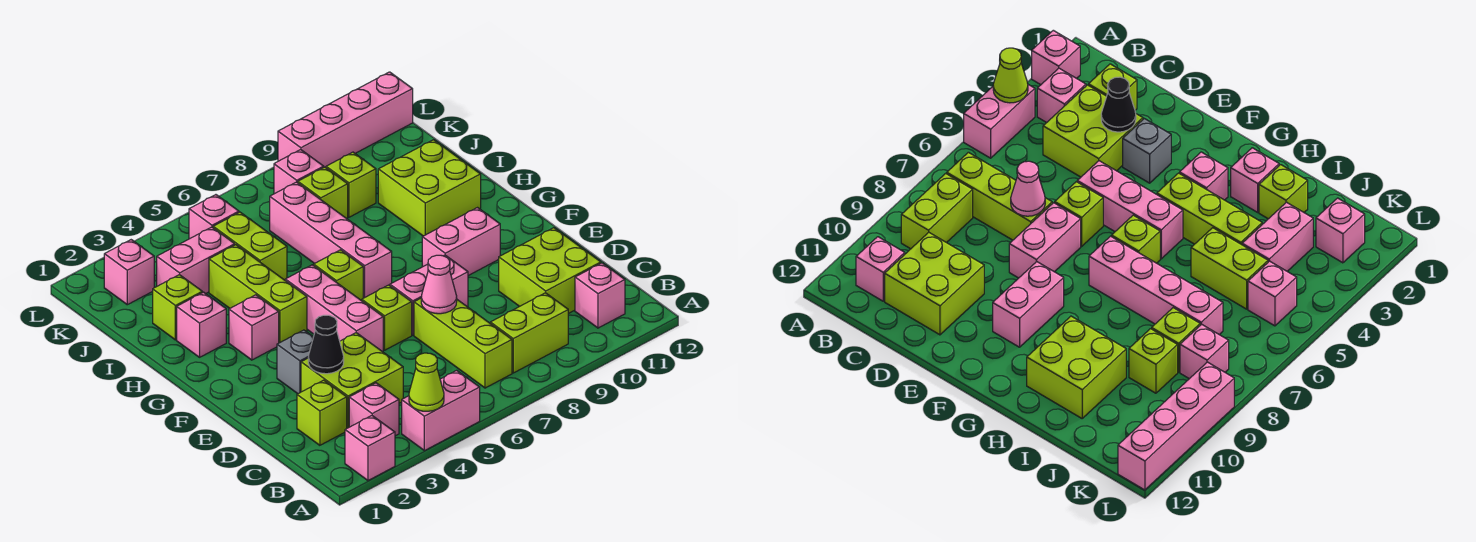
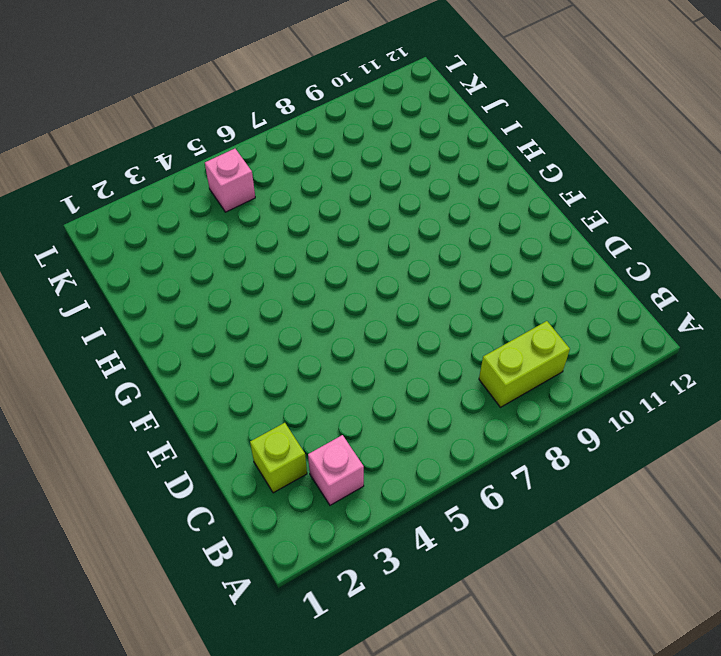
none -> pink brick A2 level 1
none -> pink brick A4:A5 level 1
none -> lime brick B7:D7 level 1
none -> pink brick B11 level 1

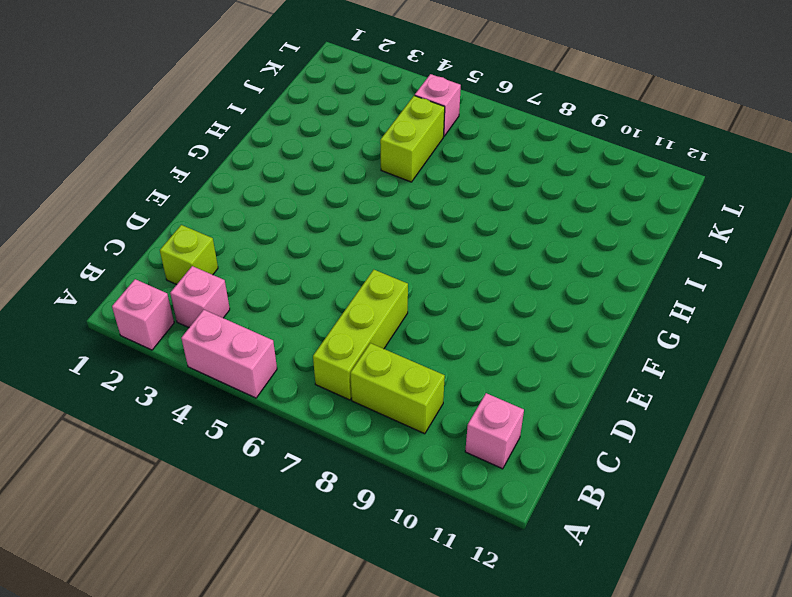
none -> lime brick C3:D4 level 1
none -> lime brick C10:D11 level 1
none -> grey brick E3 level 1
none -> pink brick E5:G5 level 1

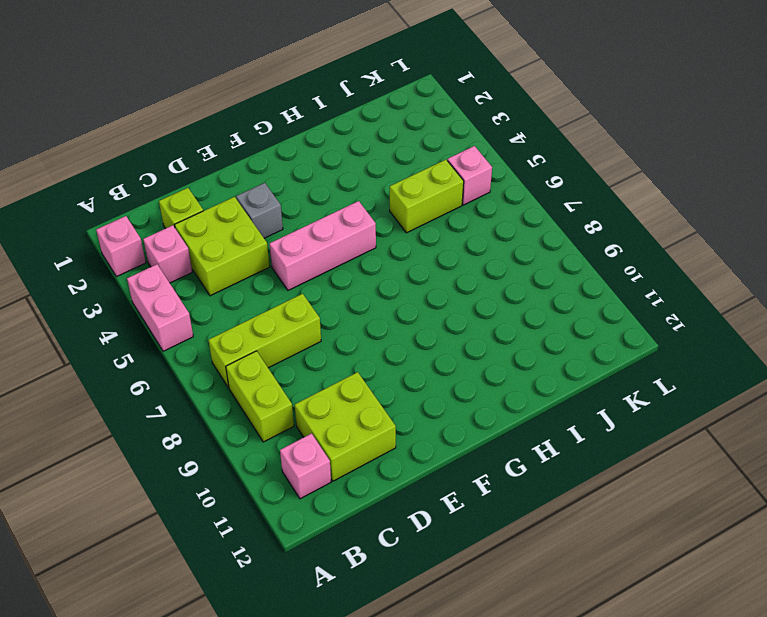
none -> lime brick E6 level 1
none -> pink brick E7:E8 level 1
none -> pink brick F9:F10 level 1
none -> pink brick G3 level 1

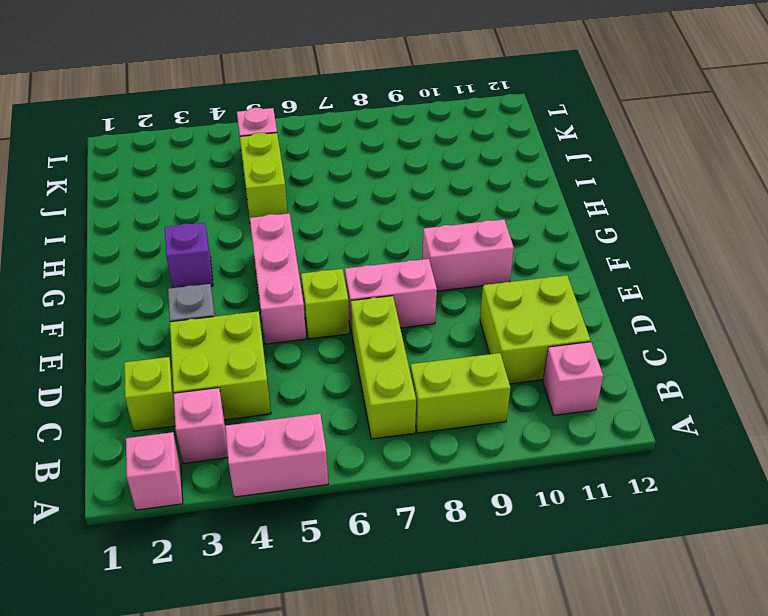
purple brick G3 level 1 -> pink brick G3 level 1
none -> lime brick G4:I4 level 1
none -> lime brick G6 level 1
none -> pink brick G7:J7 level 1
none -> pink brick H2 level 1

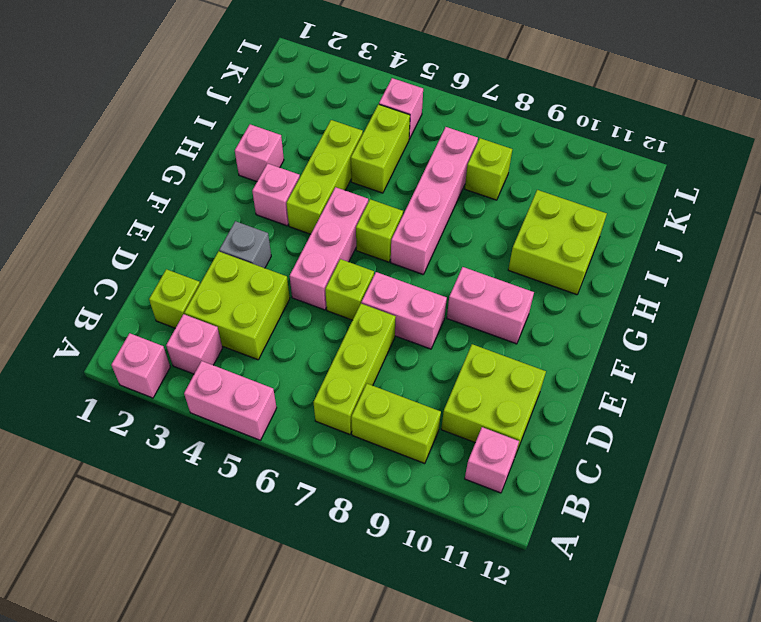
none -> lime brick I2 level 1
none -> pink brick J3:J4 level 1
none -> lime brick J9 level 1
none -> pink brick K2 level 1

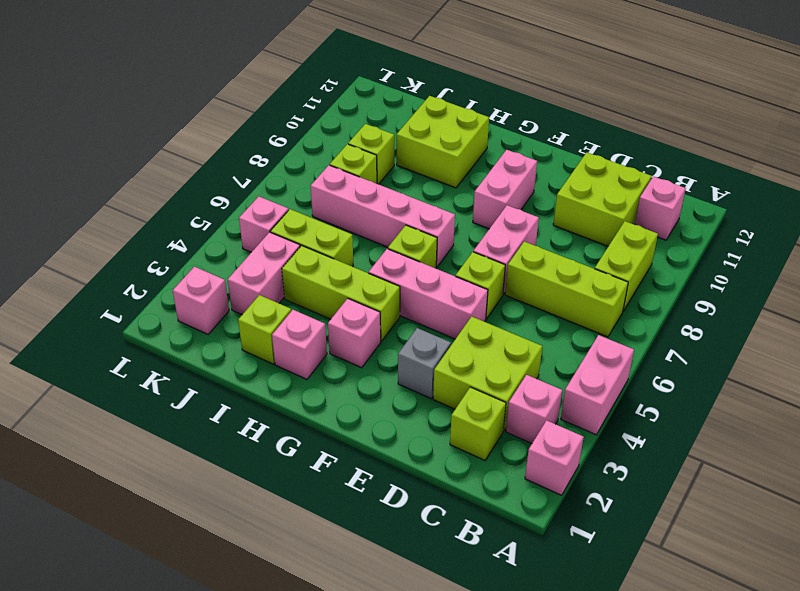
none -> pink brick K8 level 1
none -> pink brick L9:L12 level 1
none -> lime cone A4 level 2
none -> black cone D3 level 2

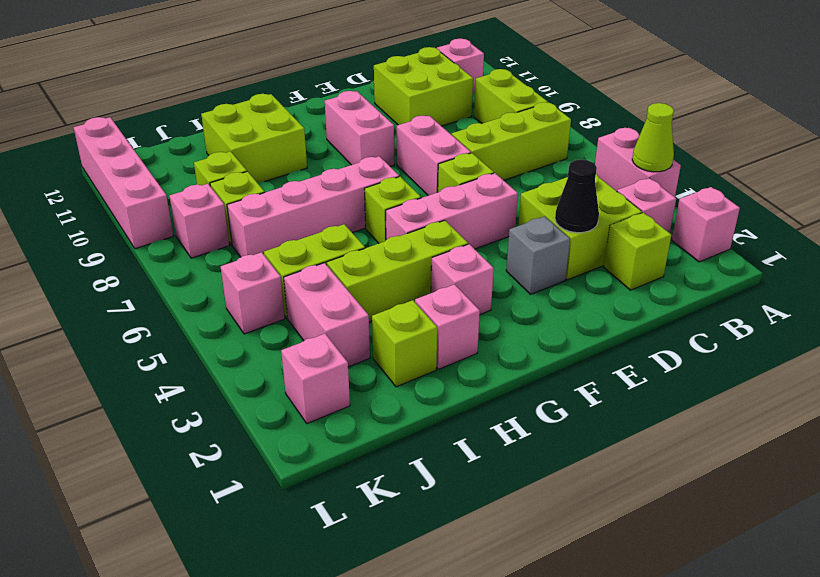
none -> pink cone D7 level 2

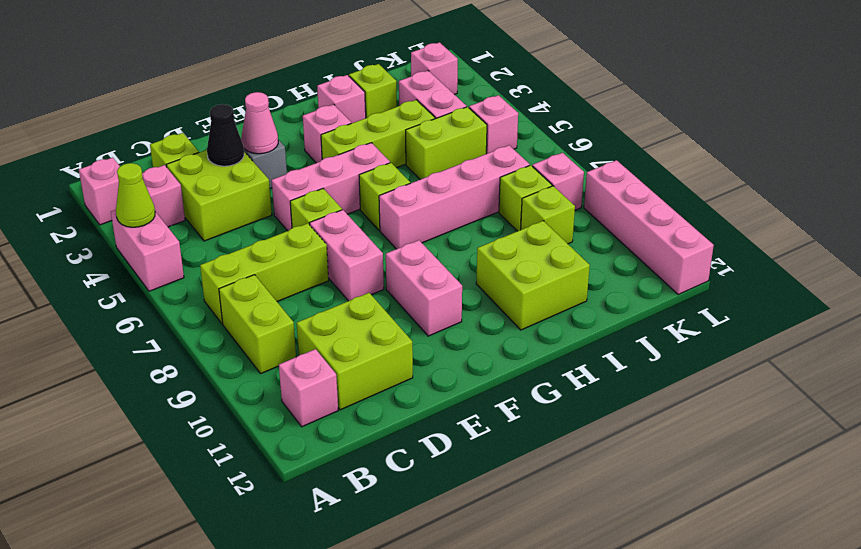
pink cone E3 level 2 -> pink cone D7 level 2

